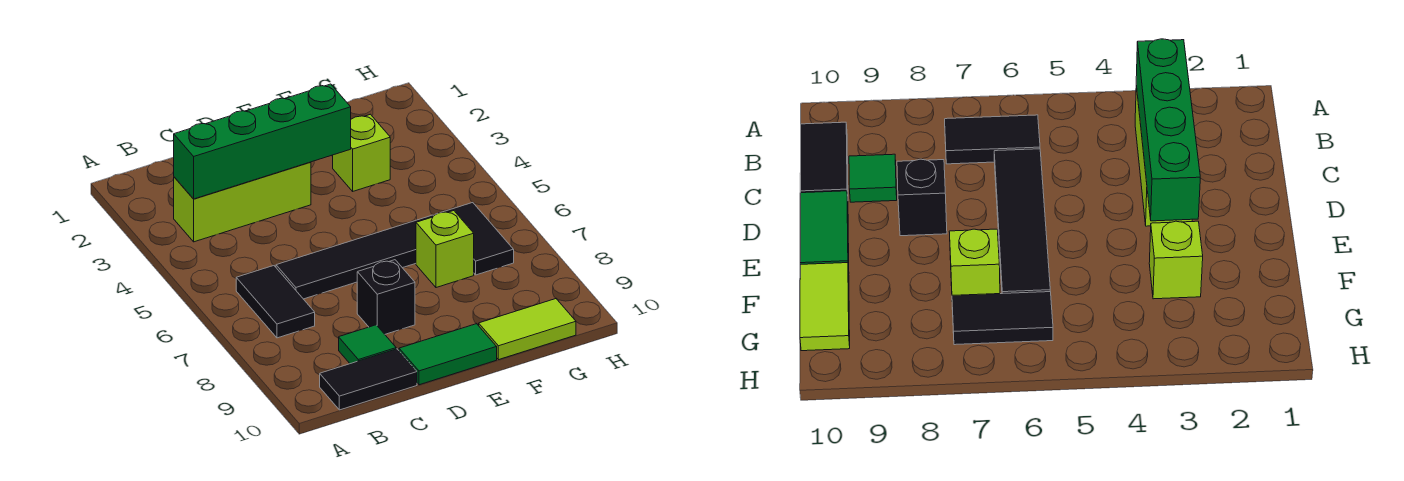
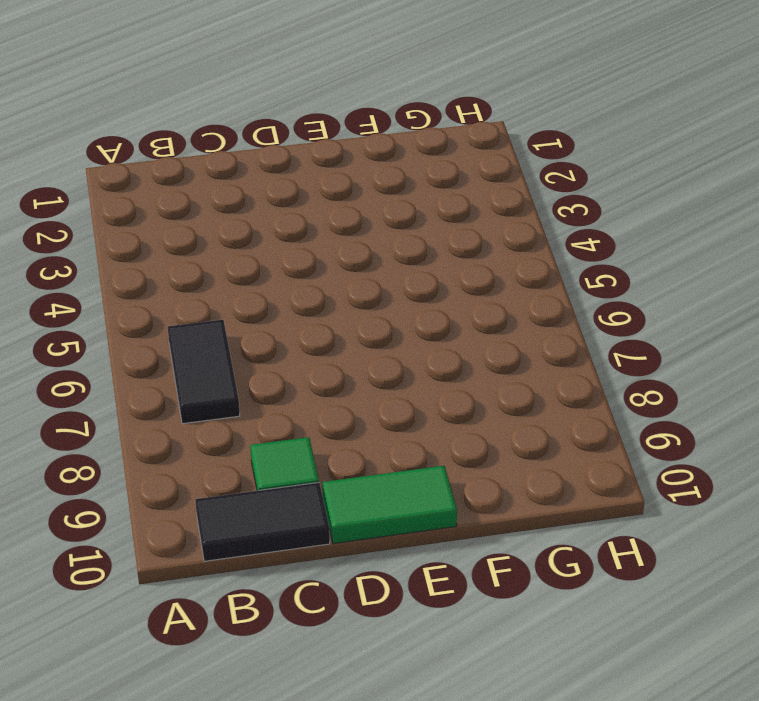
none -> lime brick B3:D3 level 1
none -> black tile C6:F6 level 1
none -> black brick D8 level 1

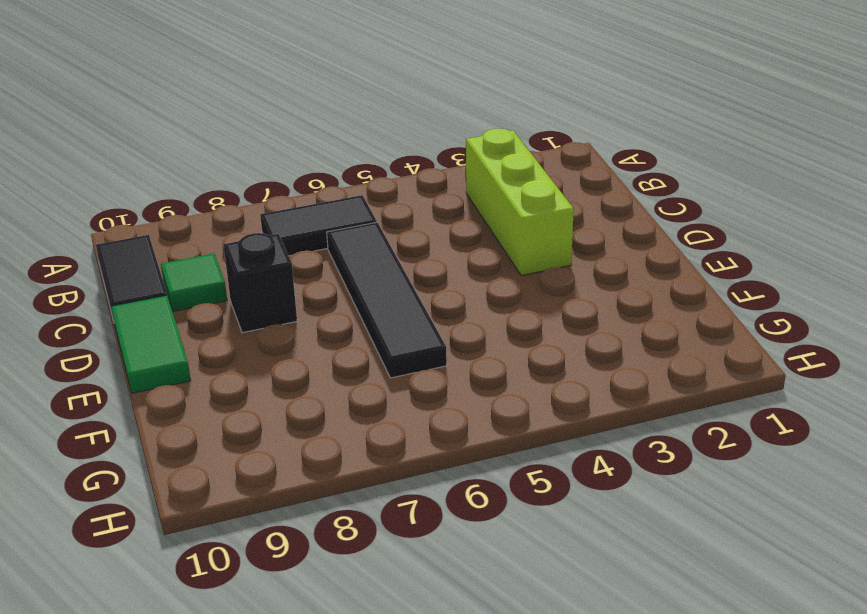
none -> lime brick F3 level 1
none -> lime brick F7 level 1
none -> lime tile F10:G10 level 1

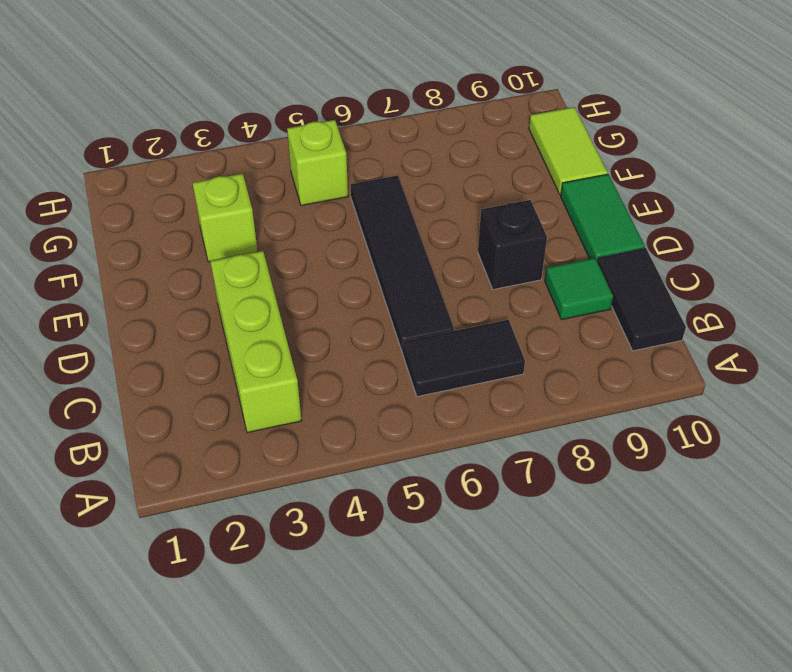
lime brick G5 level 1 -> lime brick F7 level 1
none -> black tile G6:G7 level 1
none -> green brick B3:E3 level 2

